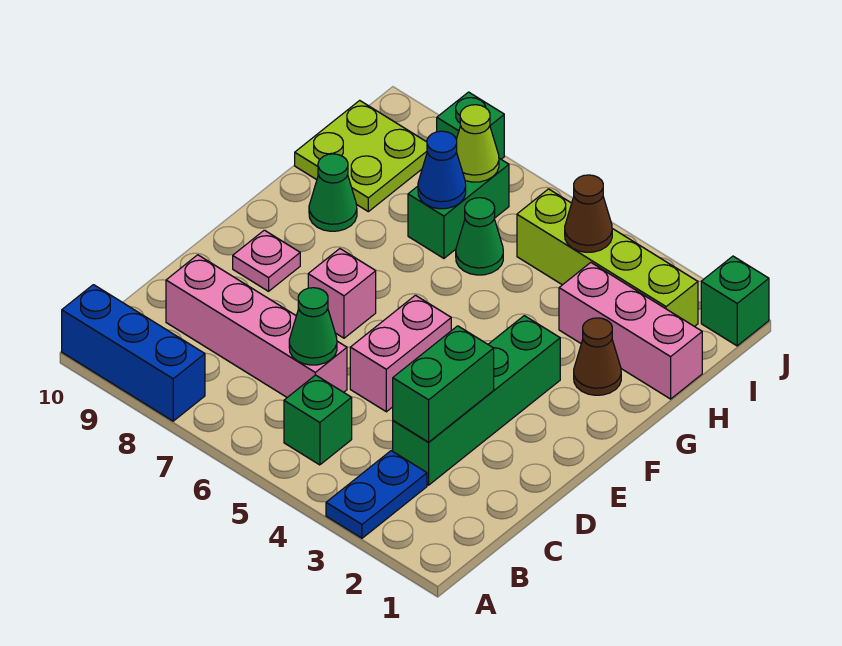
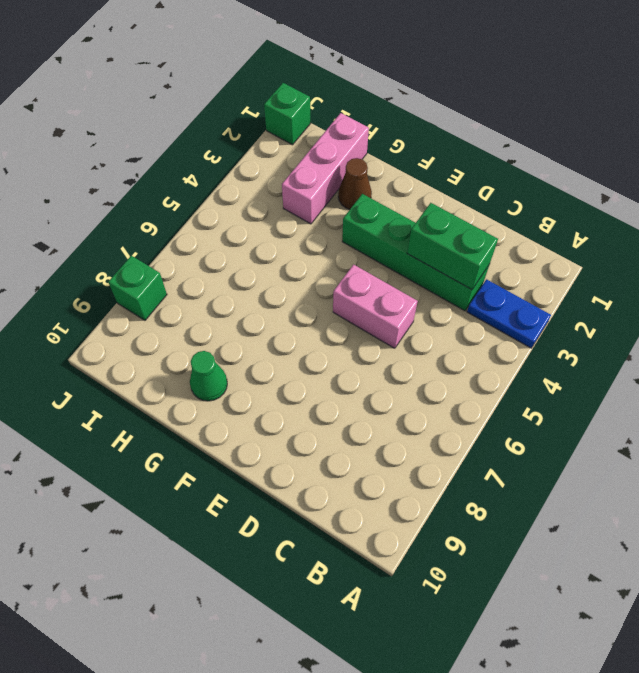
none -> blue brick A8:A10 level 1
none -> green brick B5 level 1
none -> pink brick C6:C9 level 1

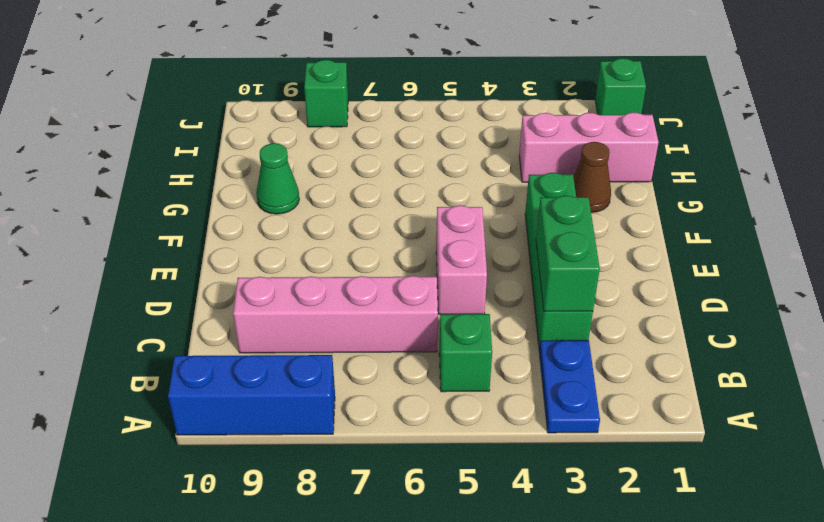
none -> pink brick E7 level 1
none -> pink plate E9 level 1
none -> green cone H6 level 1

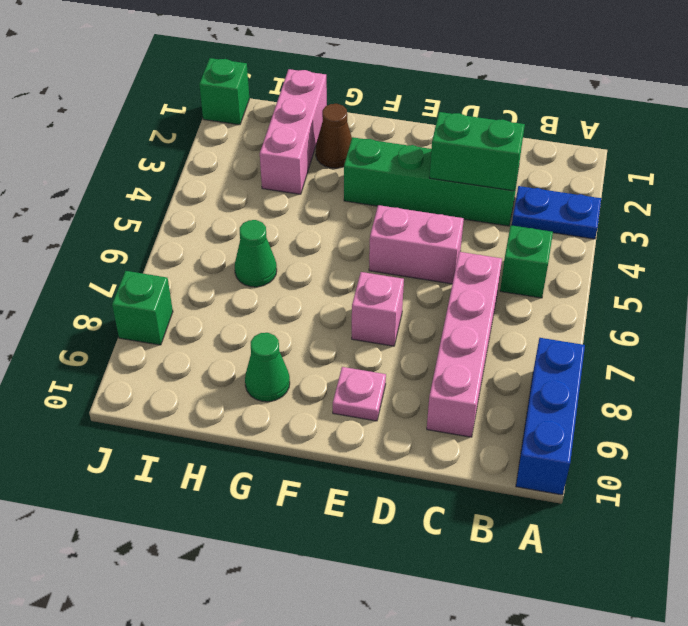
none -> green brick H7:I7 level 1
none -> lime plate H9:I10 level 1
none -> lime brick I2:I5 level 1

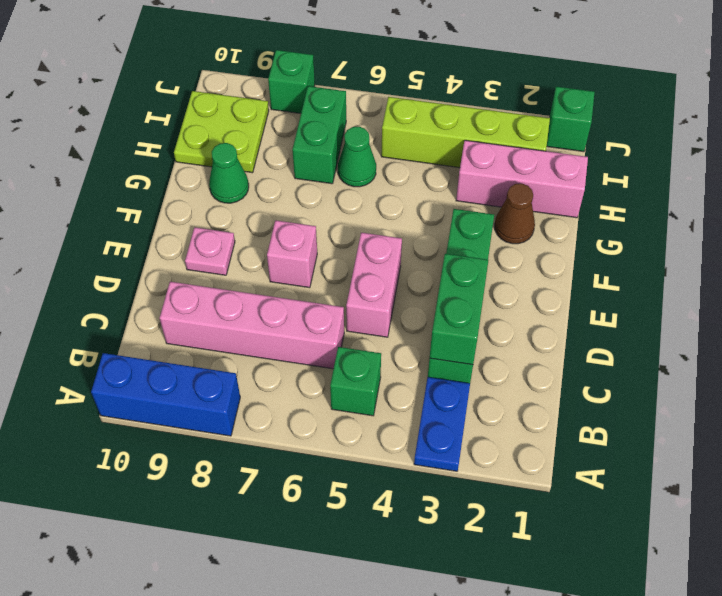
none -> green cone C6 level 2
none -> blue cone H7 level 2
none -> brown cone I4 level 2

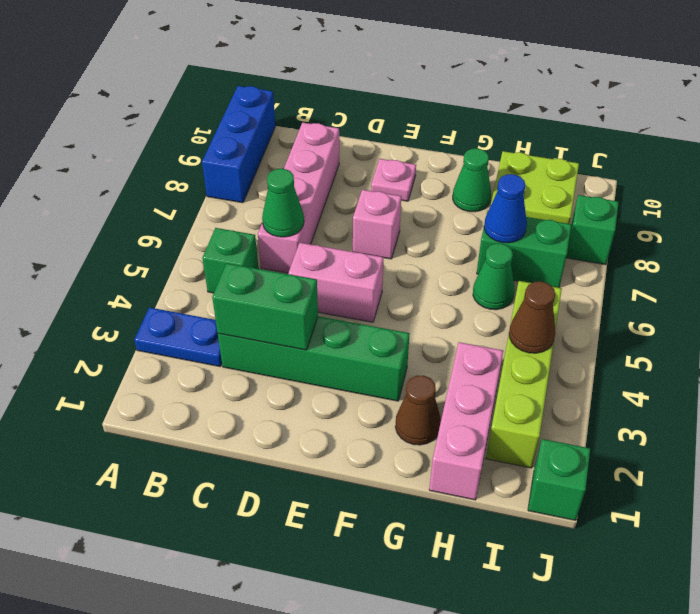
none -> lime cone I7 level 2

